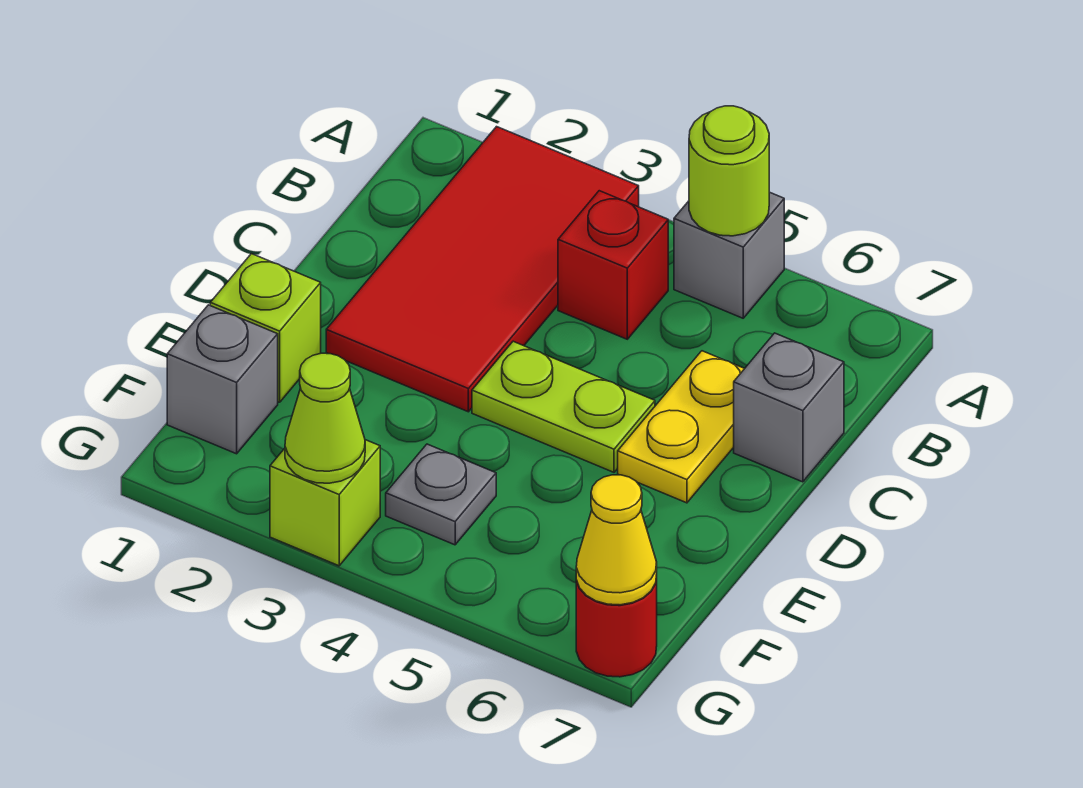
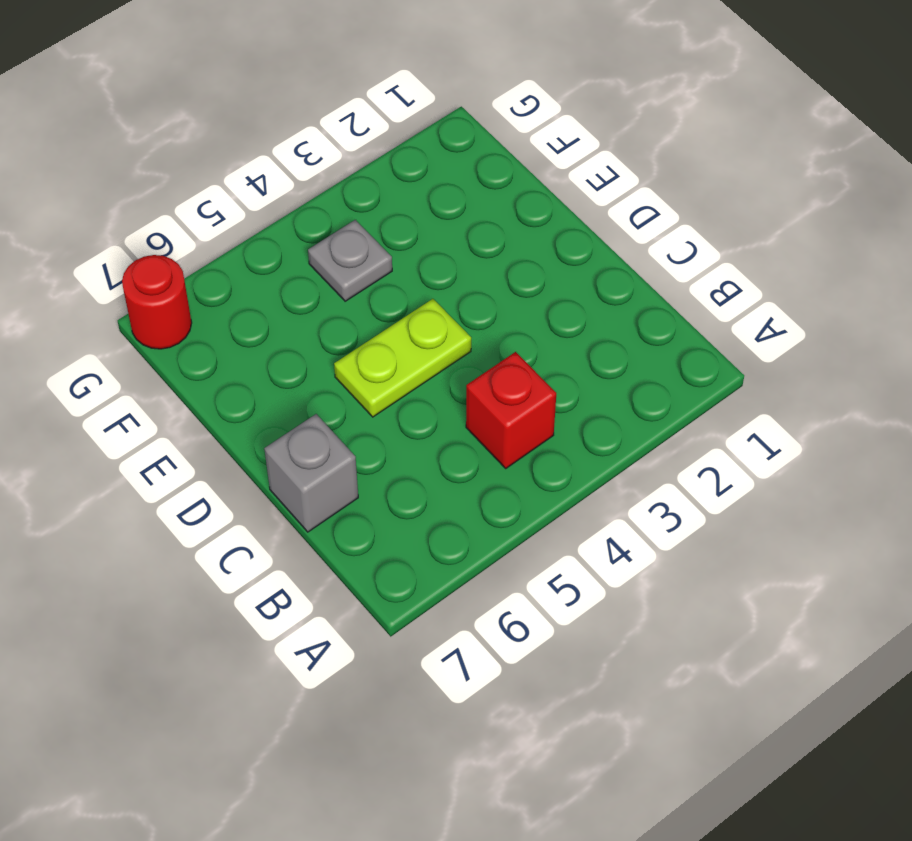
none -> red tile A2:D3 level 1
none -> grey brick A5 level 1
none -> yellow plate C6:D6 level 1

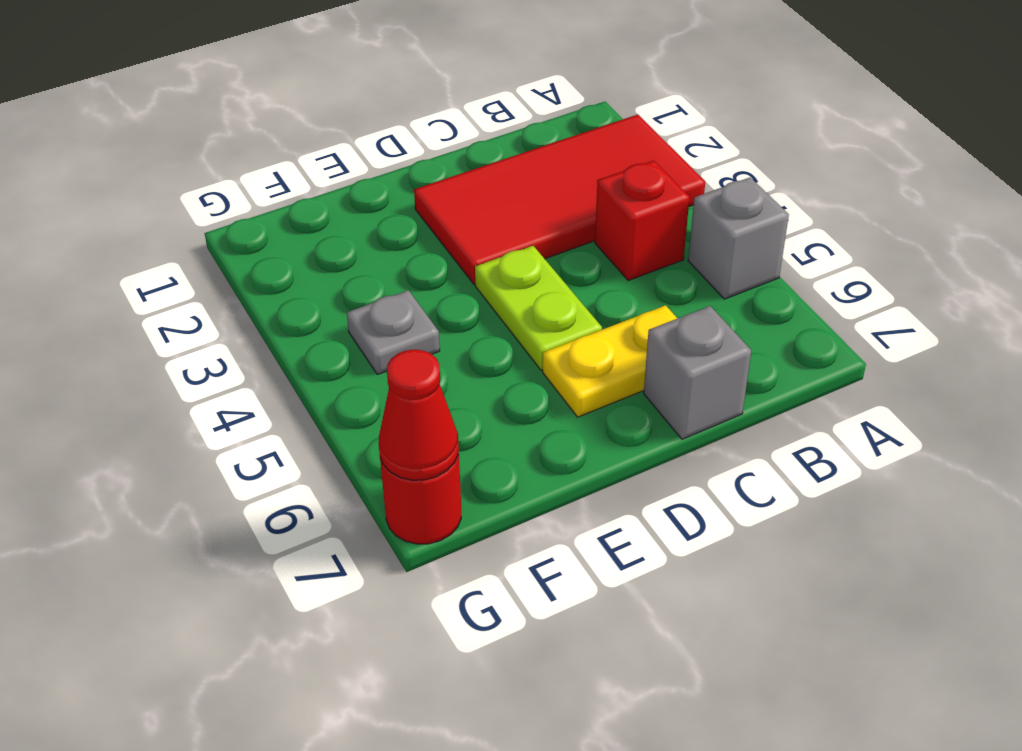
red cone G7 level 2 -> yellow cone G7 level 2
none -> lime brick E1 level 1
none -> grey brick F1 level 1
none -> lime brick G3 level 1

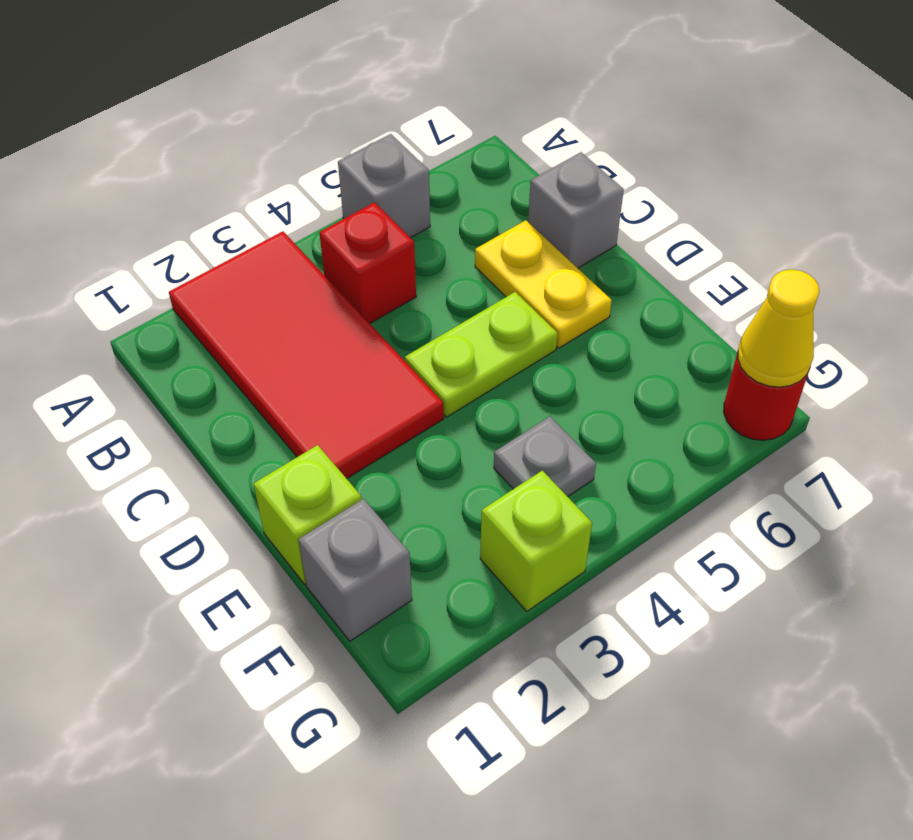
none -> lime round brick A5 level 2
none -> lime cone G3 level 2

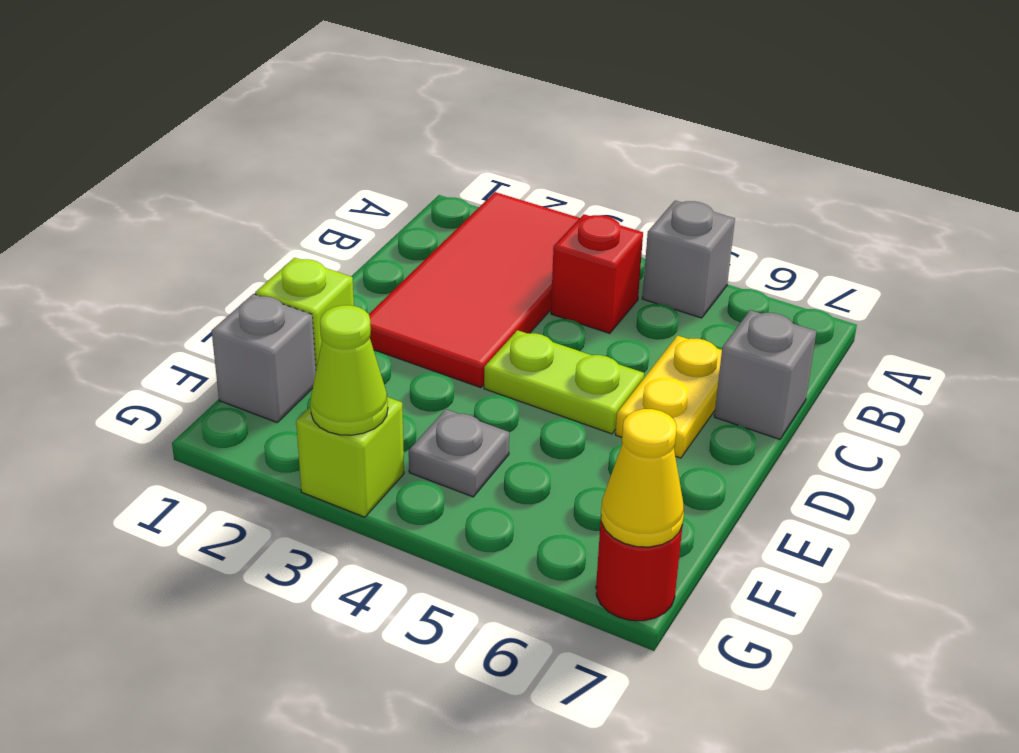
none -> lime round brick A5 level 2

